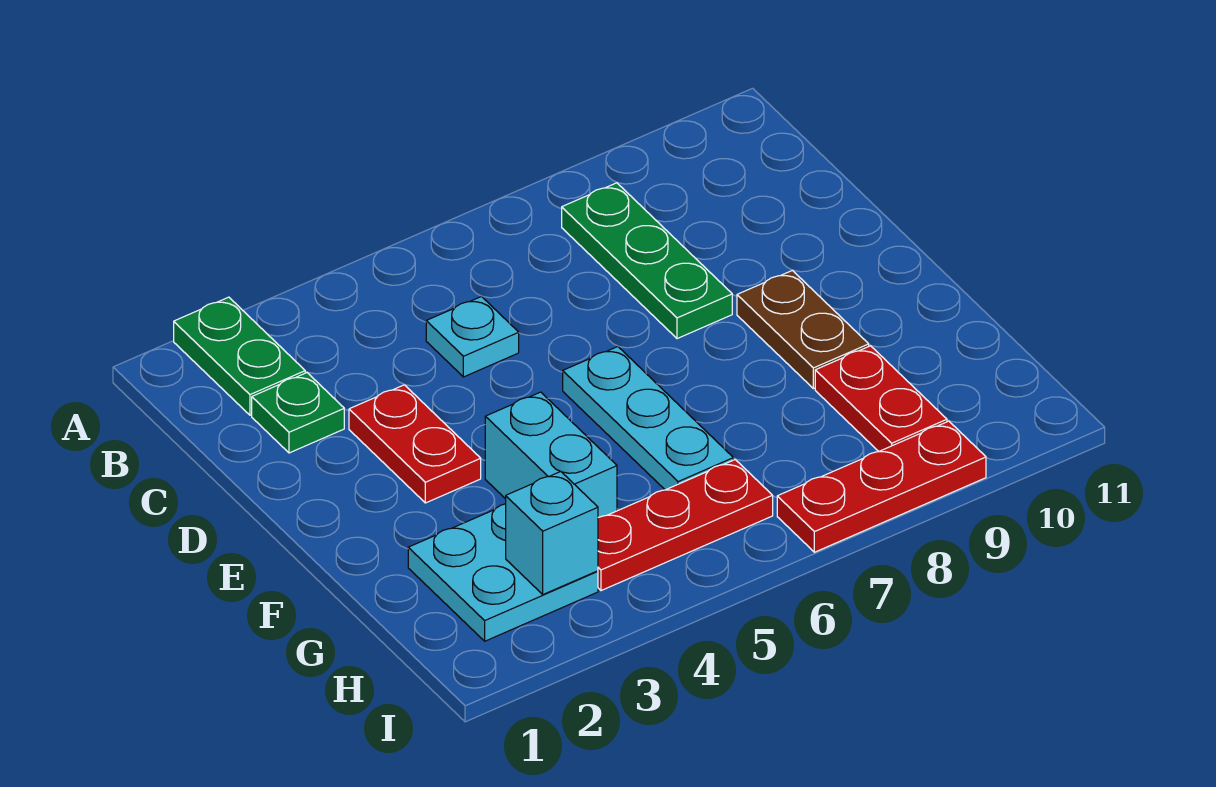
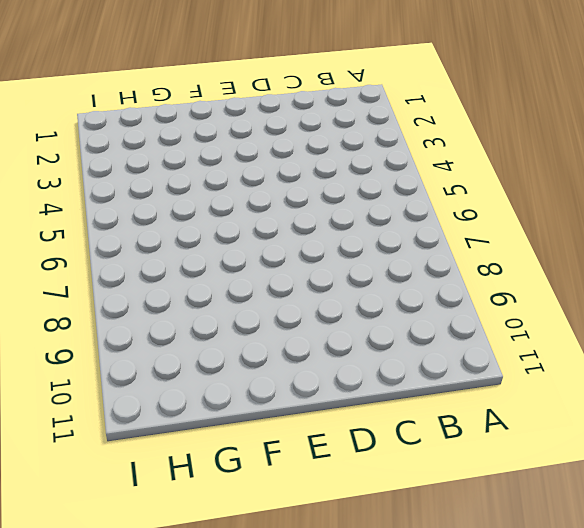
none -> green plate A2:B2 level 1
none -> green plate B8:D8 level 1
none -> green plate C2 level 1

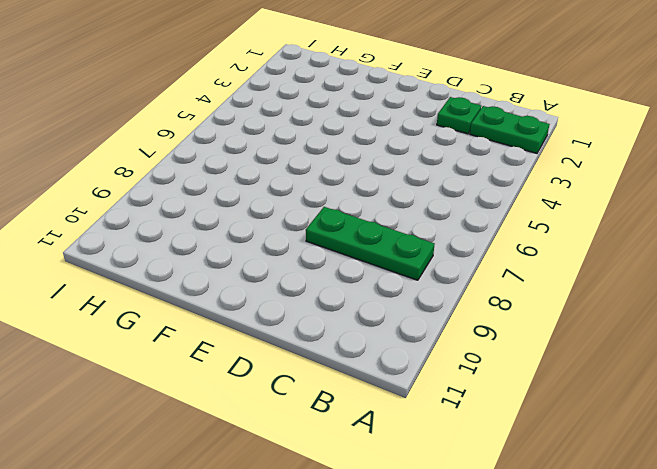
none -> cyan plate C5 level 1
none -> red plate D3:E3 level 1
none -> cyan plate E6:G6 level 1

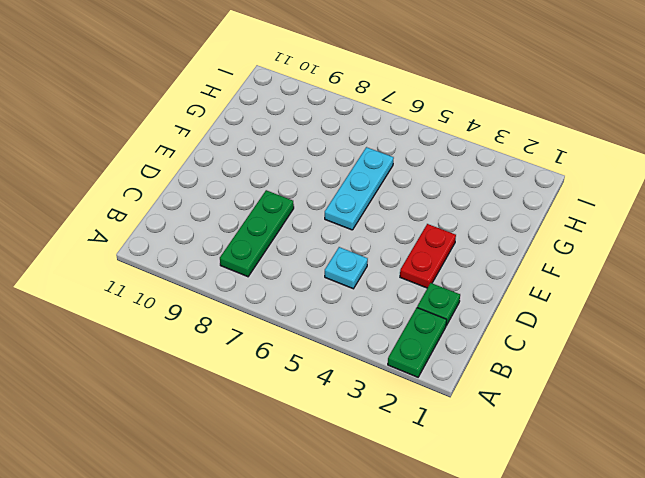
none -> brown plate E9:F9 level 1
none -> cyan brick F4:G4 level 1
none -> cyan plate G2:H3 level 1

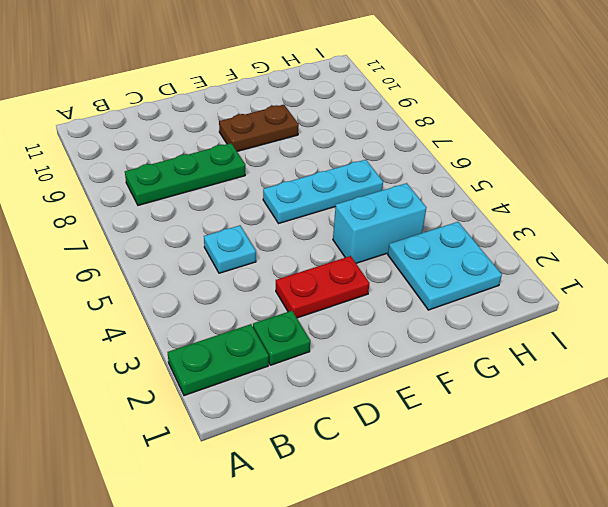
none -> red plate G9:H9 level 1
none -> red plate H4:H6 level 1
none -> red plate I7:I9 level 1

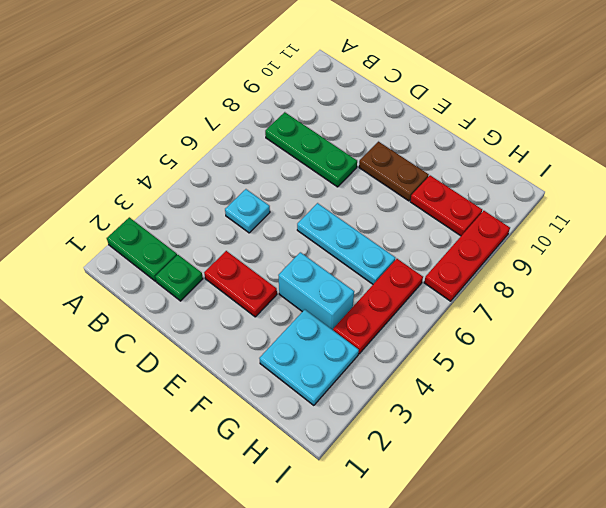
none -> cyan brick H3 level 2

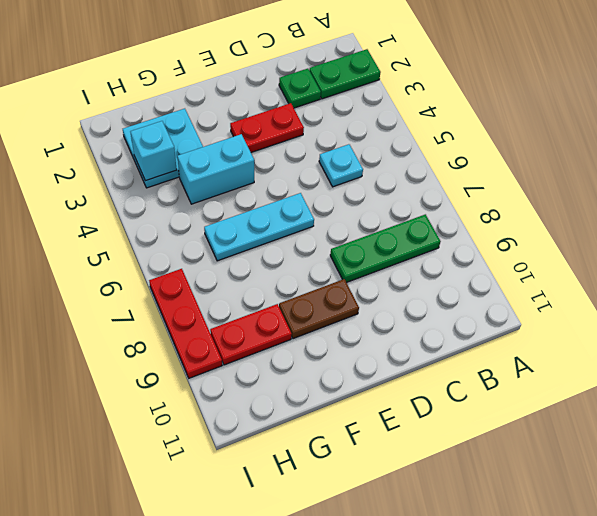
none -> red plate H4:H6 level 1

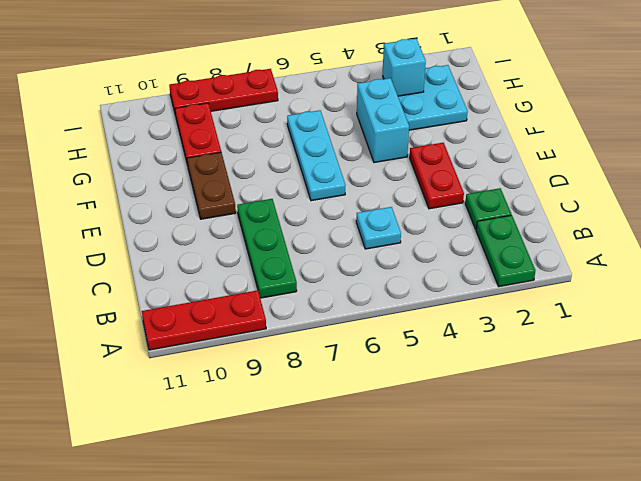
red plate A9:A11 level 1 -> red plate H4:H6 level 1

